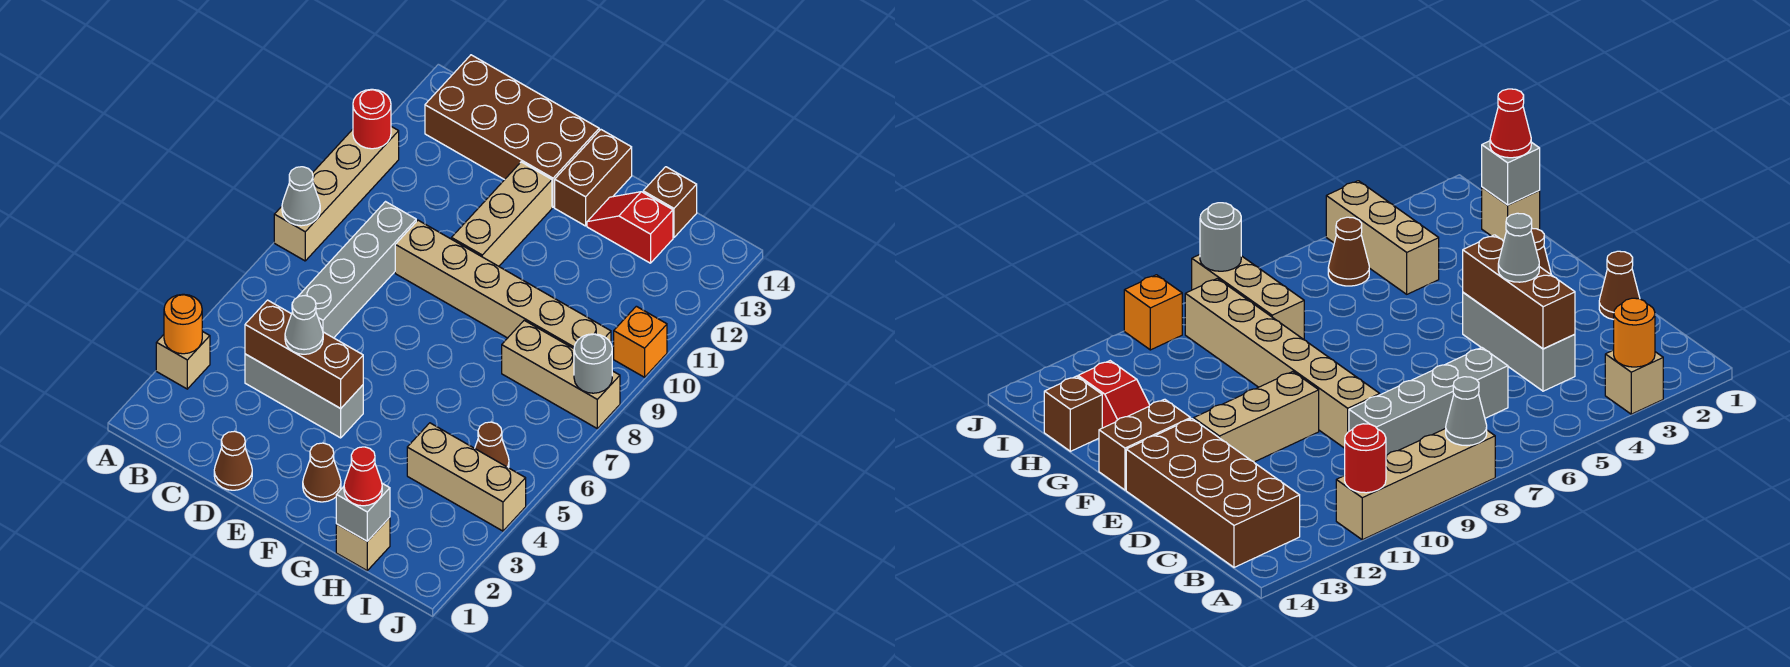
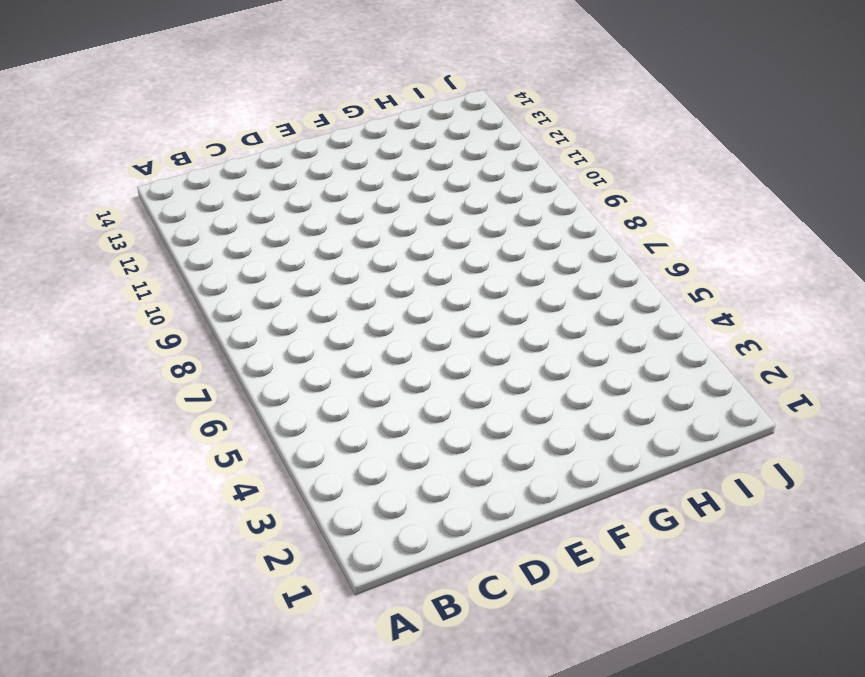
none -> tan brick A3 level 1
none -> tan brick A8:A11 level 1
none -> brown brick B13:E14 level 1

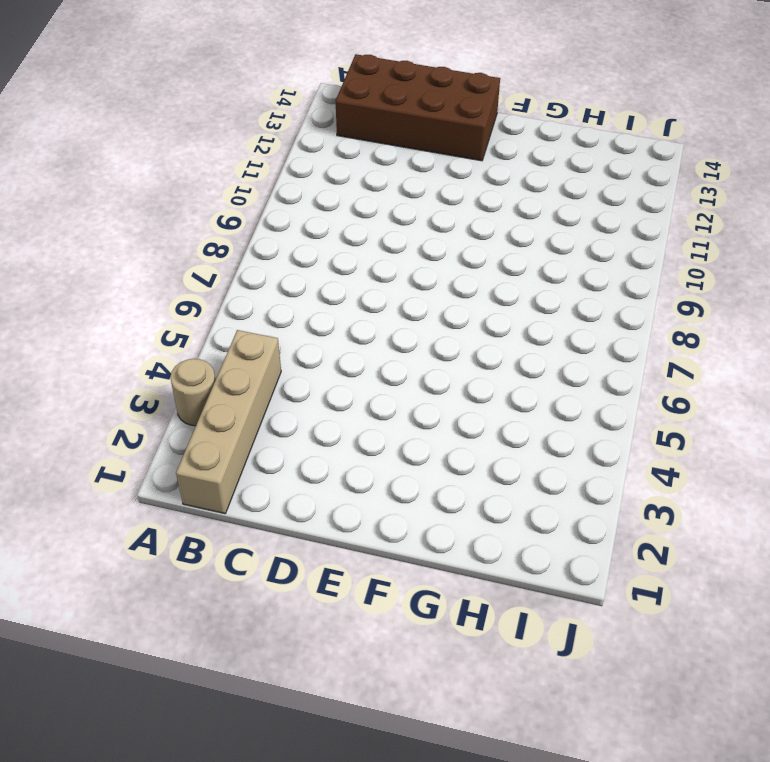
tan round brick A3 level 1 -> tan brick A3 level 1
tan brick B1:B4 level 1 -> tan brick A8:A11 level 1
none -> grey brick C4:E4 level 1
none -> grey brick C6:C9 level 1
none -> brown cone D1 level 1

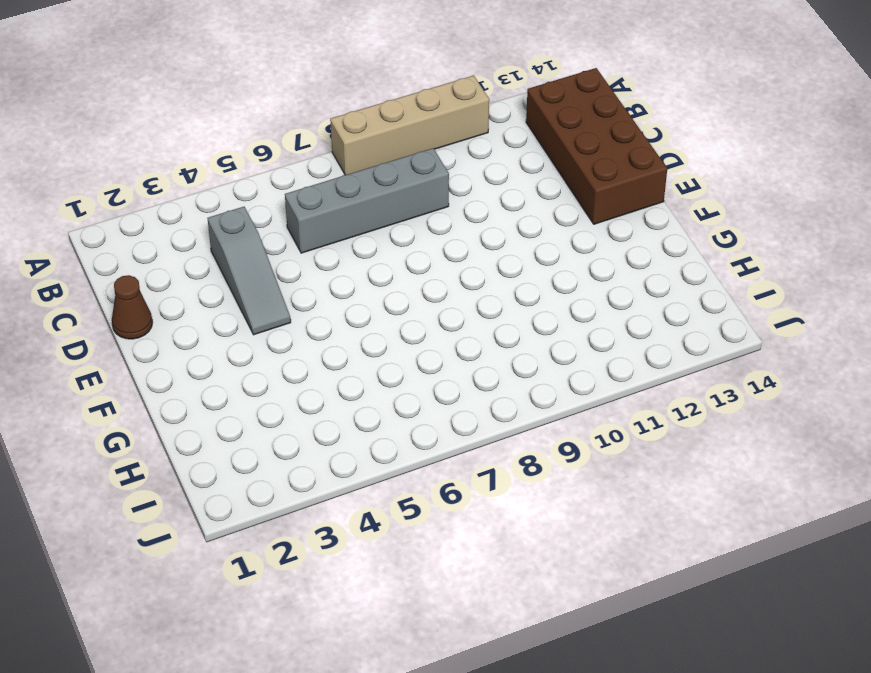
grey slope C4:E4 level 1 top C -> grey brick C4:E4 level 1
none -> tan brick A3 level 1
none -> tan brick D9:I9 level 1
none -> tan brick E10:E12 level 1

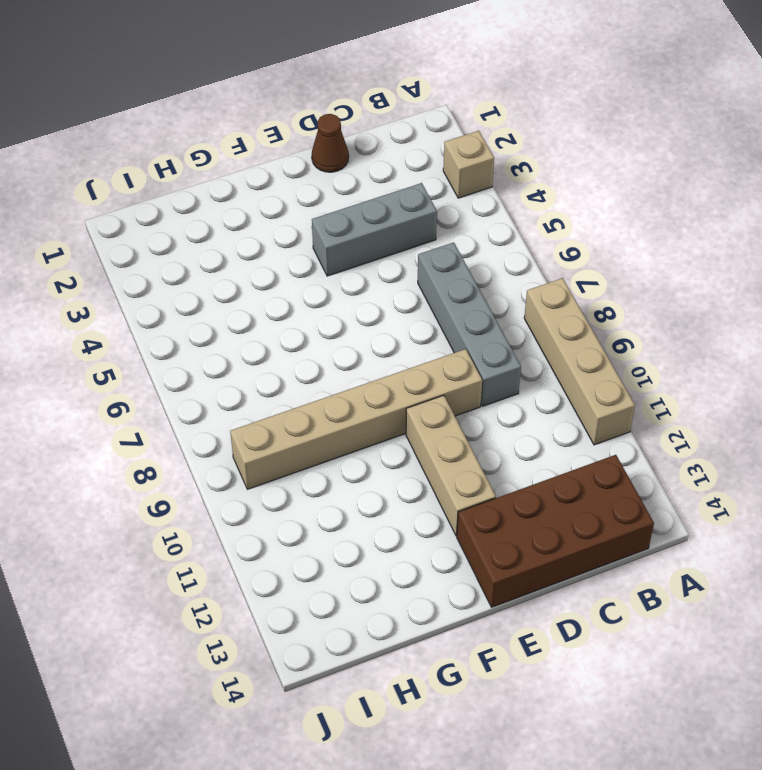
none -> brown cone F2 level 1
none -> brown brick F13:F14 level 1
none -> red slope G13:H13 level 1 top H

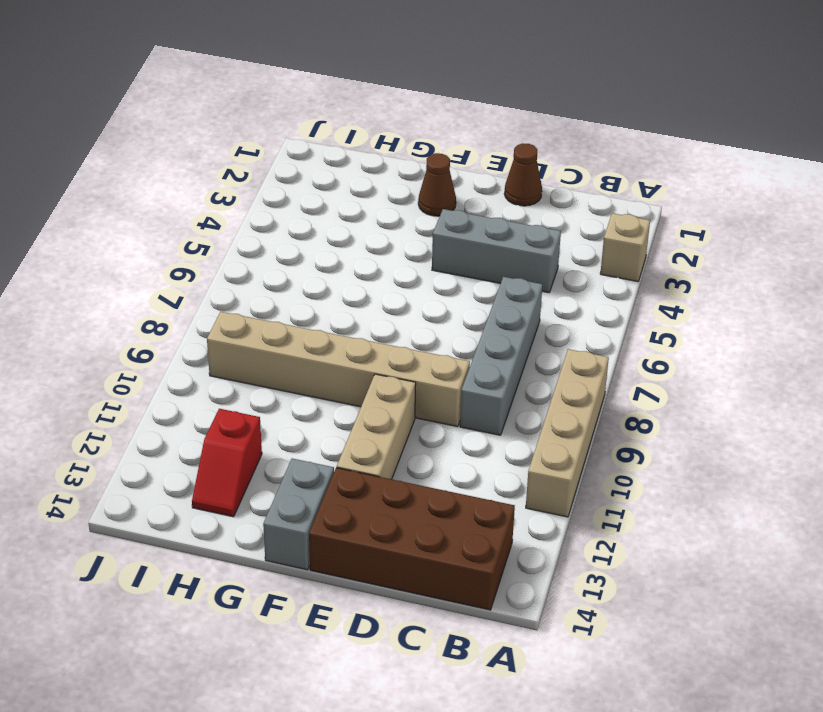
grey brick F13:F14 level 1 -> brown brick F13:F14 level 1
red slope H12:H13 level 1 top 12 -> red slope G13:H13 level 1 top H
none -> tan brick H1 level 1
none -> tan brick H4:J4 level 1
none -> tan brick H8:J8 level 1

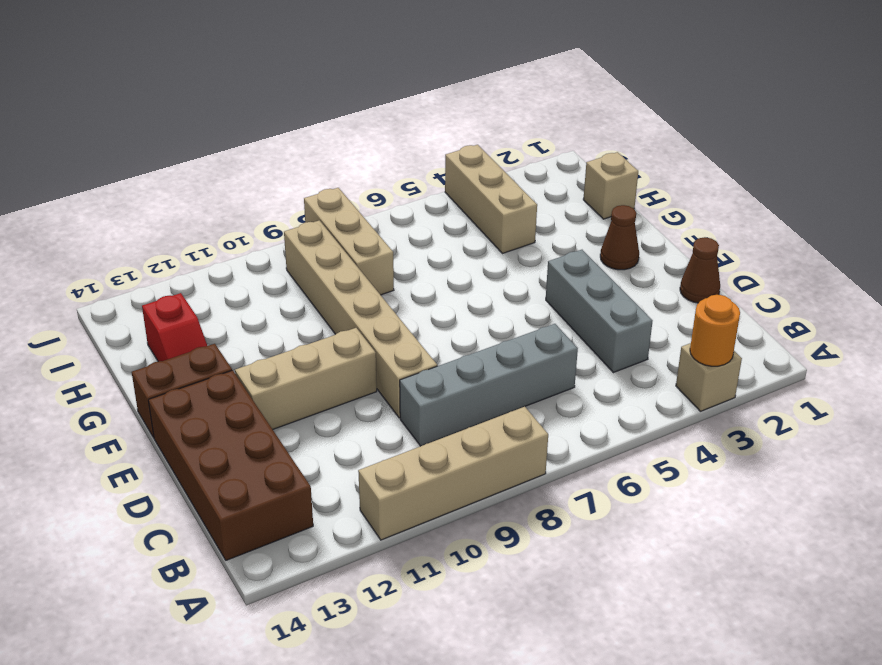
none -> brown brick H14 level 1
none -> brown cone I5 level 1
none -> orange brick J10 level 1

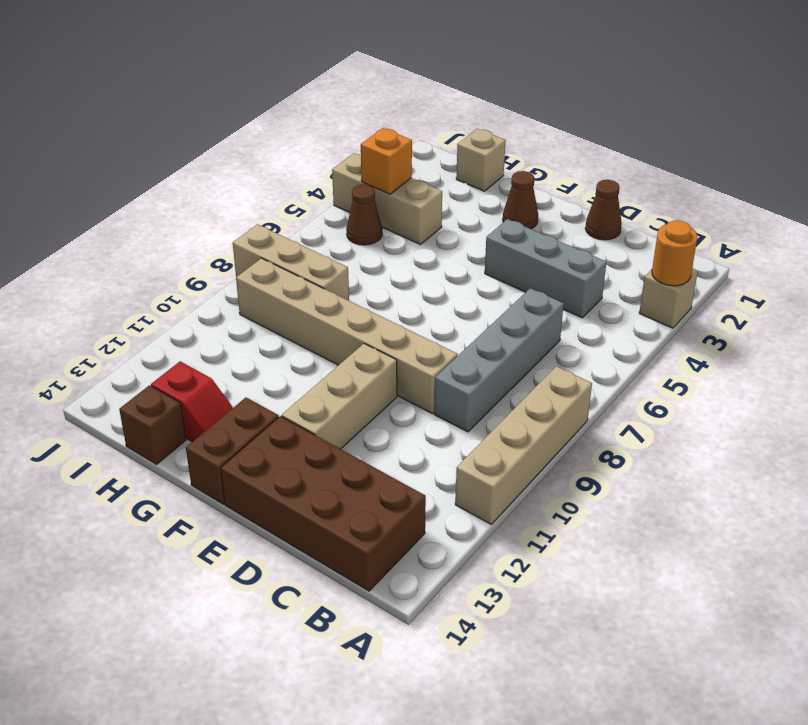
orange brick I4 level 2 -> orange brick J10 level 1
none -> grey cone A8 level 2
none -> red round brick A11 level 2
none -> brown brick C4:E4 level 2

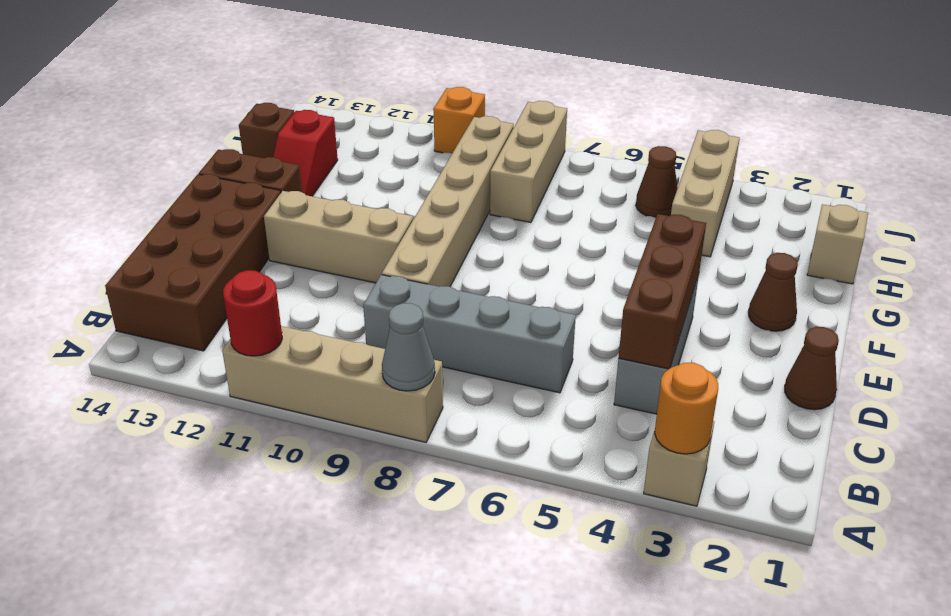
none -> grey brick H1 level 2
none -> grey round brick J8 level 2
none -> grey cone D4 level 3

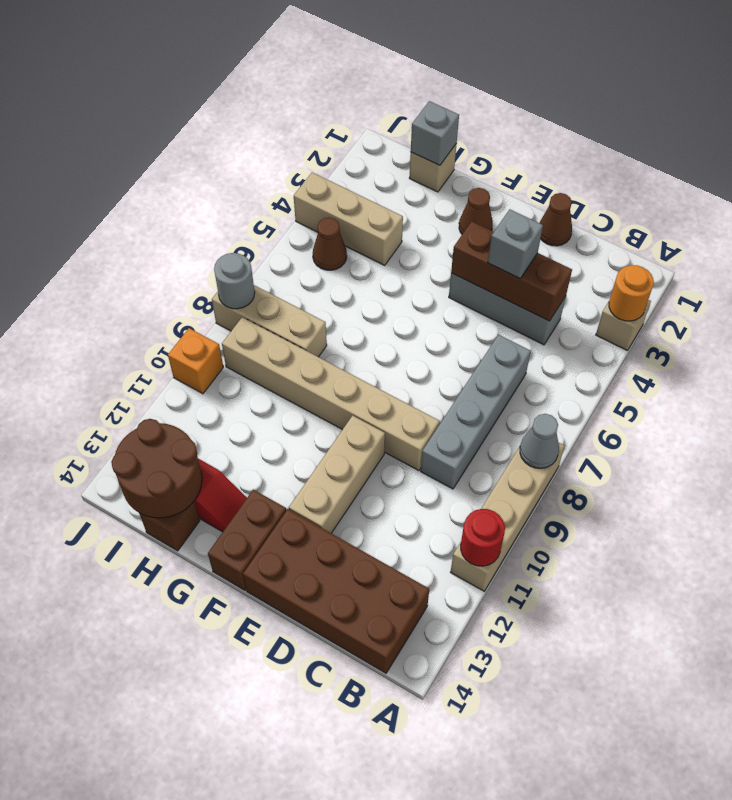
grey brick D4 level 3 -> grey cone D4 level 3
brown round brick H13:I14 level 2 -> none
none -> red cone H1 level 3

